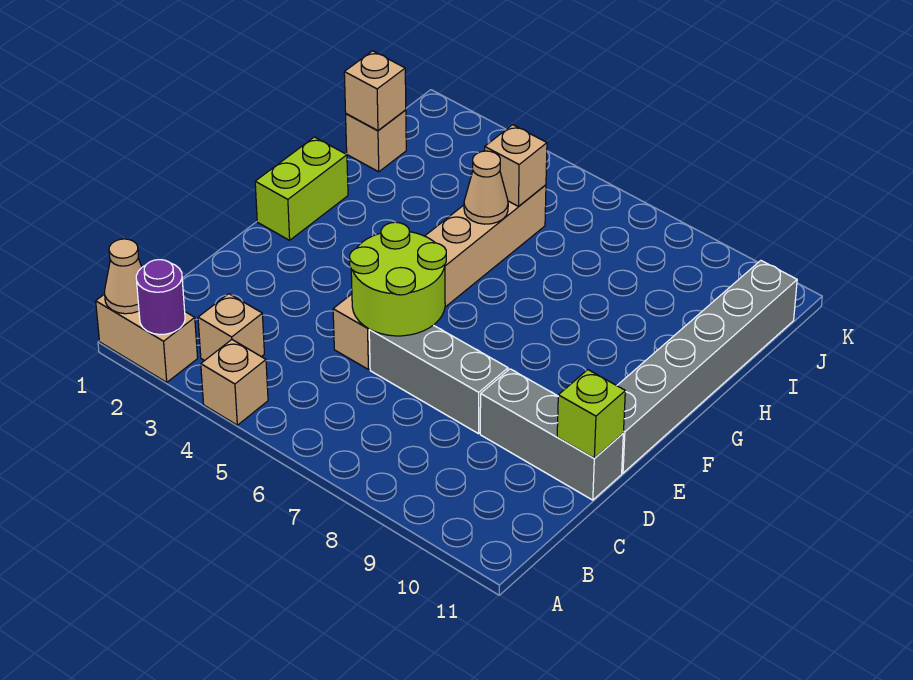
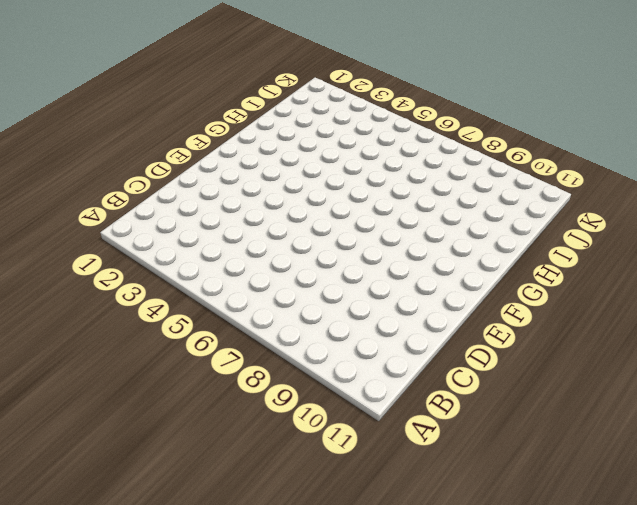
none -> tan brick A1:A2 level 1
none -> tan brick A4 level 1
none -> tan brick B3 level 1

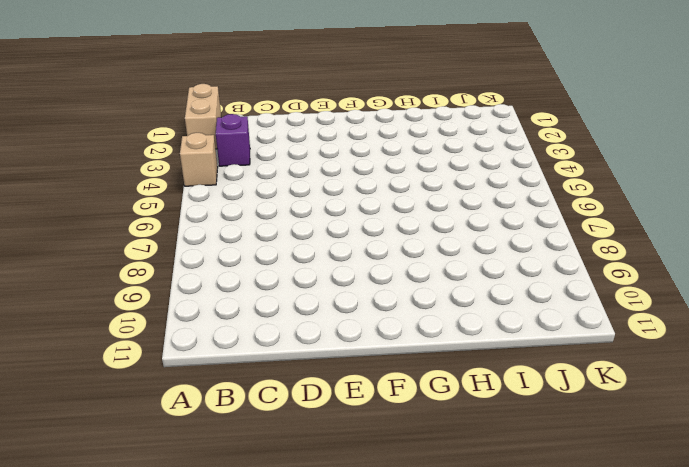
purple brick B3 level 1 -> tan brick B3 level 1
none -> tan brick D5:I5 level 1
none -> grey brick D6:D8 level 1
none -> grey brick D9:D11 level 1

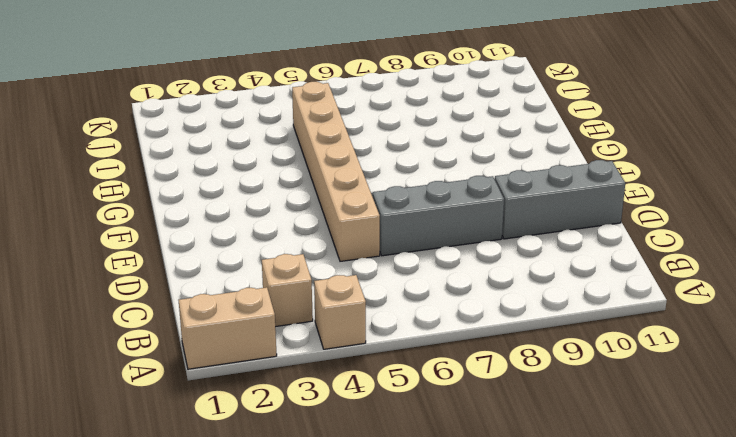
none -> grey brick E11:J11 level 1
none -> lime brick F1:G1 level 1
none -> tan brick I1 level 1

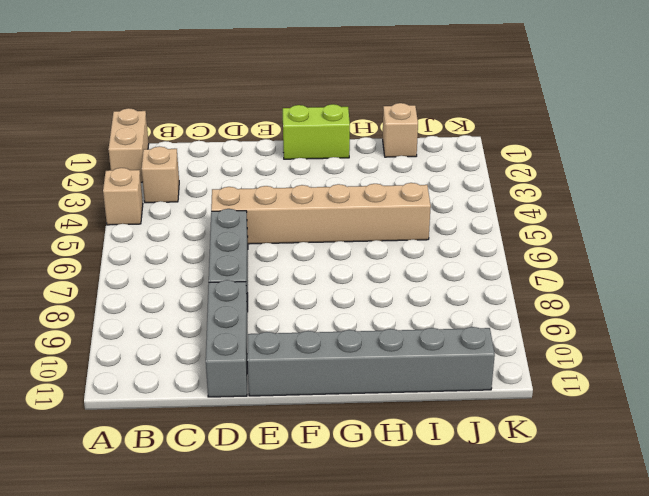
none -> tan cone A1 level 2
none -> purple round brick A2 level 2
none -> lime round brick D5:E6 level 2

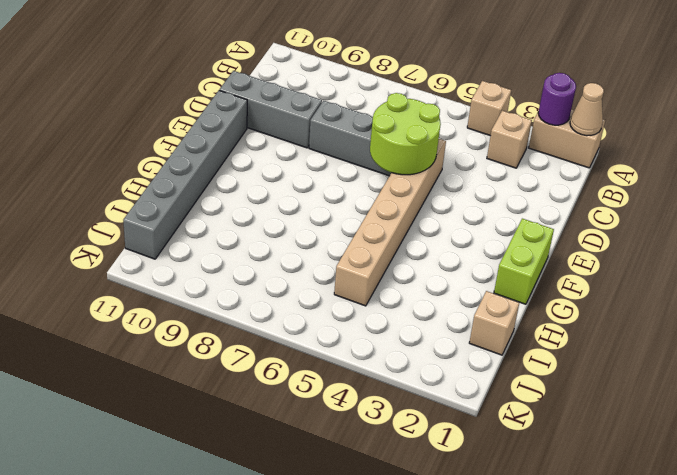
none -> lime brick D11 level 2
none -> tan cone H5 level 2
none -> tan brick I1 level 2

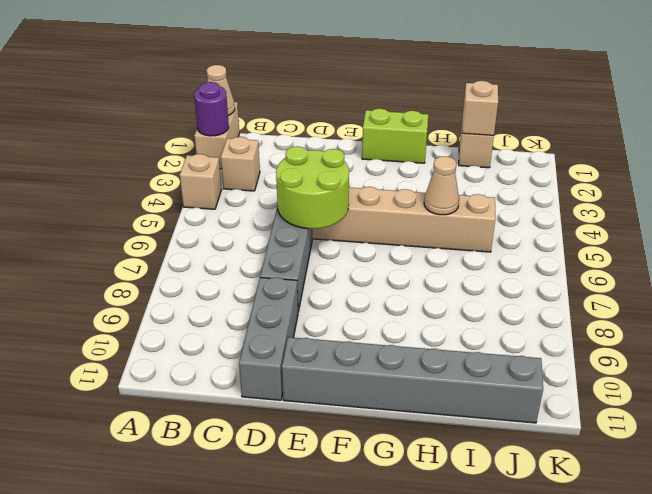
none -> lime brick D11 level 2
none -> tan brick I5 level 2

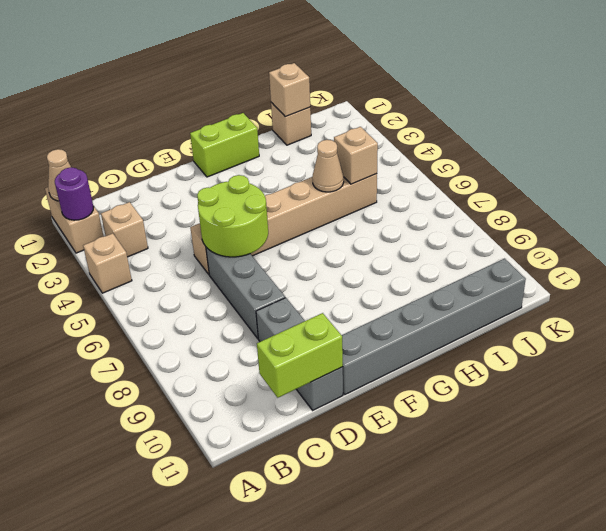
lime brick C11:D11 level 2 -> lime brick D11 level 2

